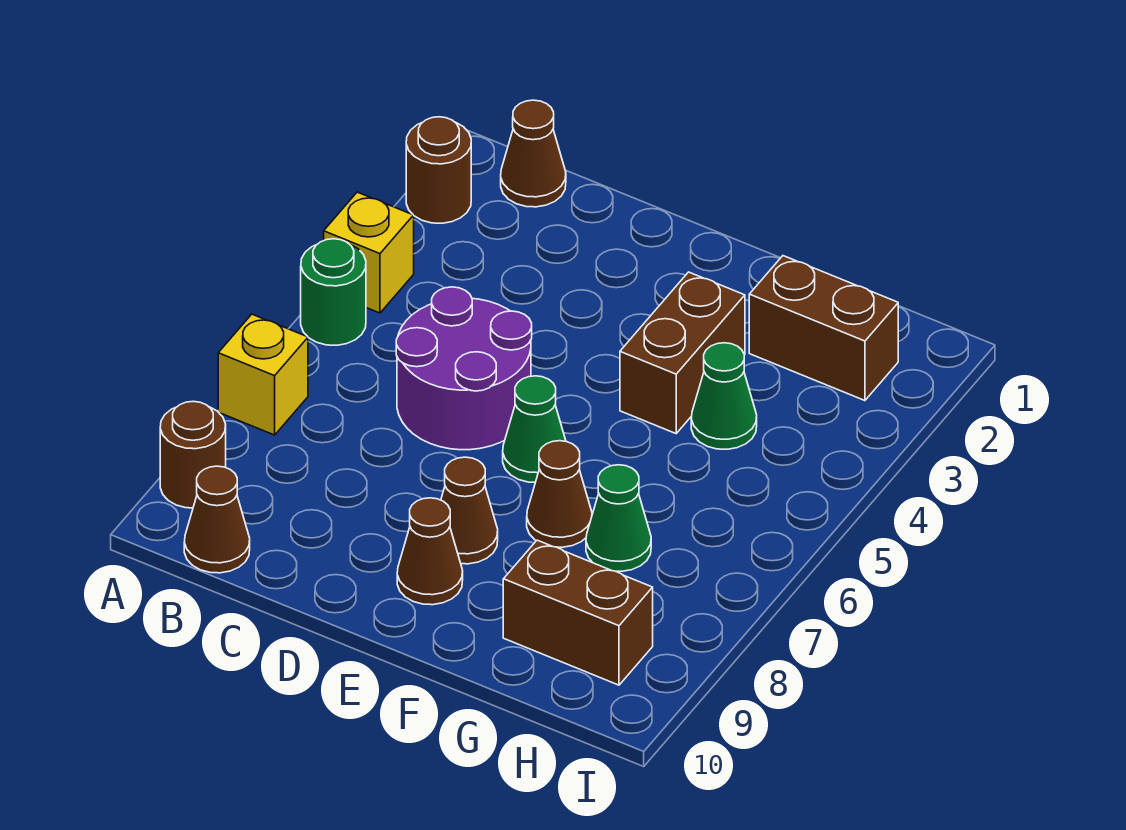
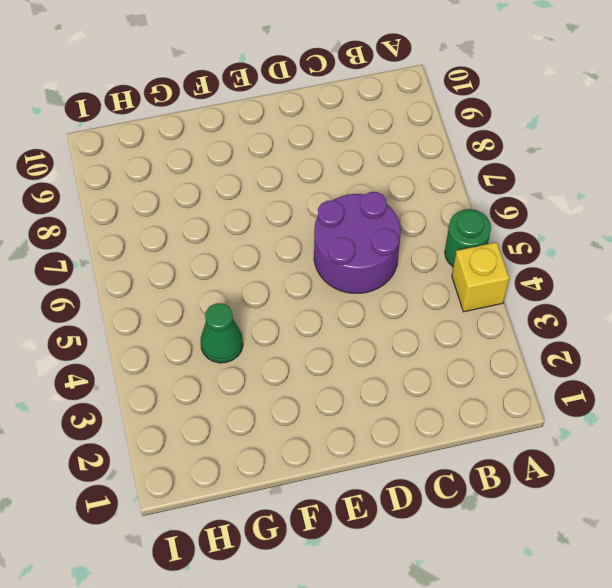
none -> brown round brick A2 level 1
none -> yellow brick A7 level 1
none -> brown round brick A9 level 1

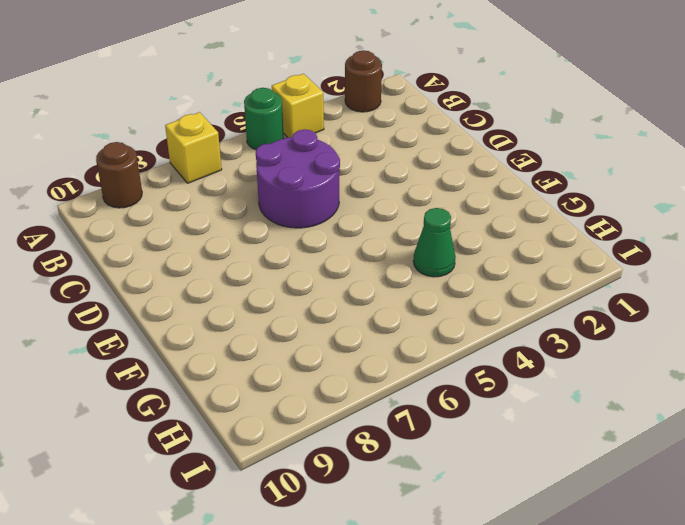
none -> brown cone B1 level 1
none -> brown cone B10 level 1
none -> green cone E6 level 1

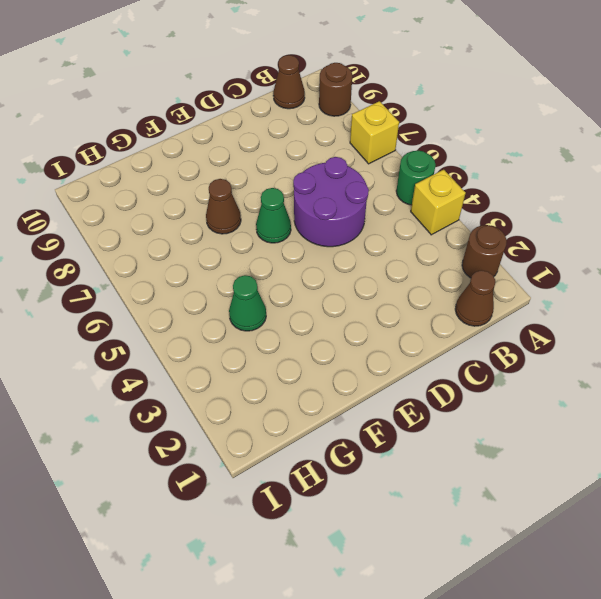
none -> brown cone E8 level 1
none -> brown cone E9 level 1
none -> brown brick F3:F4 level 1

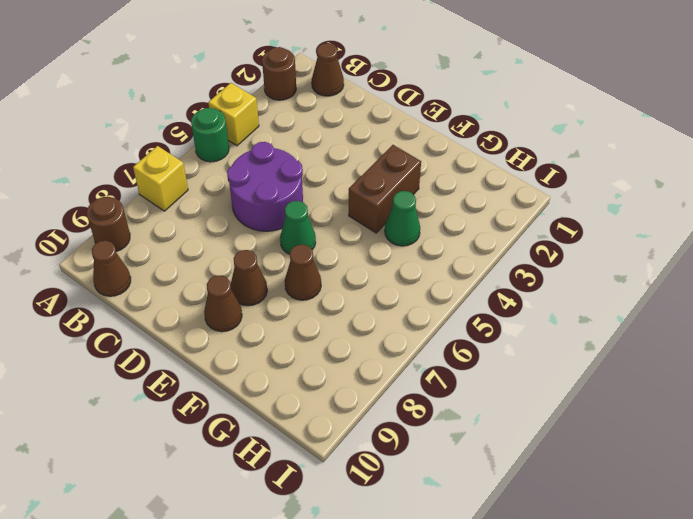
none -> brown brick G2:H2 level 1
none -> green cone G7 level 1
none -> brown brick G9:H9 level 1

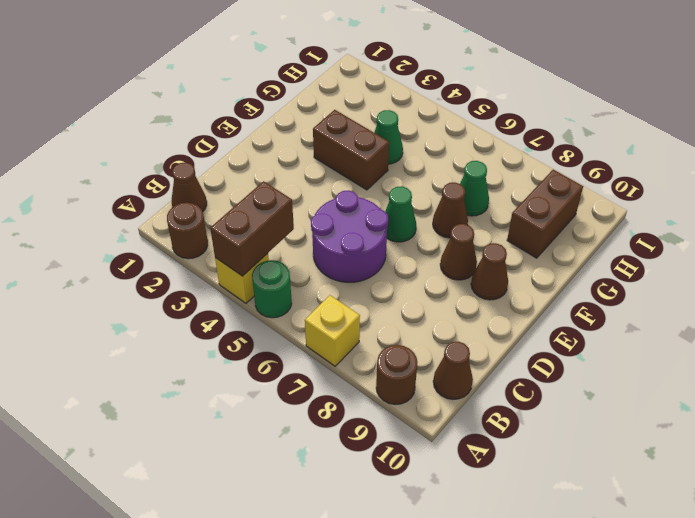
brown brick A4:B4 level 2 -> brown brick G2:H2 level 1

